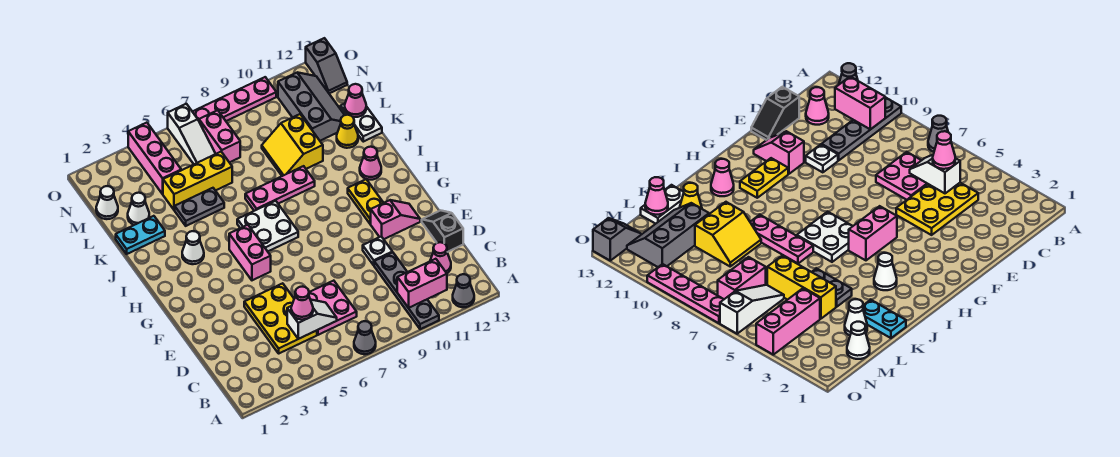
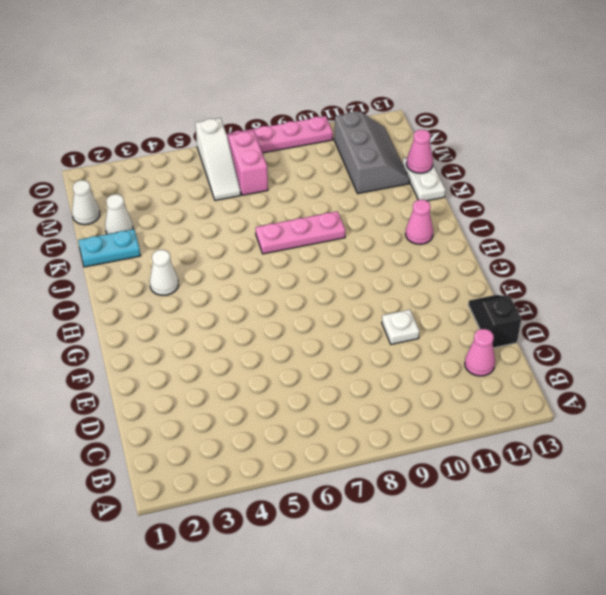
none -> grey cone A7 level 1
none -> grey plate A10:D10 level 1
none -> grey cone A12 level 1
none -> yellow plate C4:E5 level 1

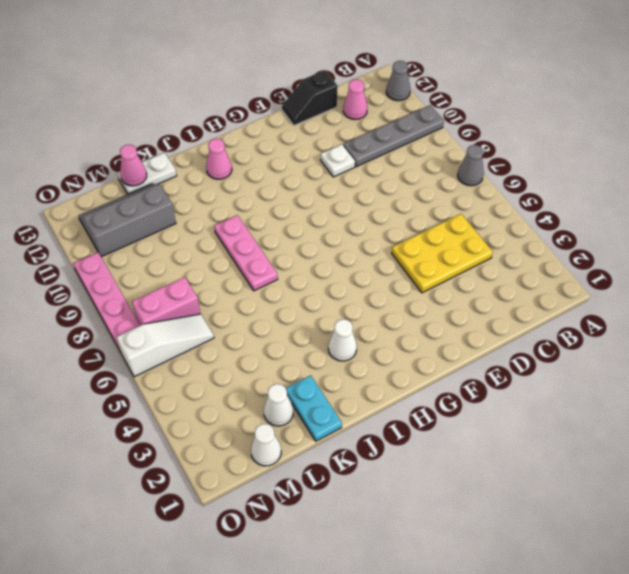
none -> pink plate C6:D7 level 1
none -> pink slope F11:F12 level 1 top 11
none -> pink brick G5:H5 level 1
none -> yellow plate G11:H11 level 1

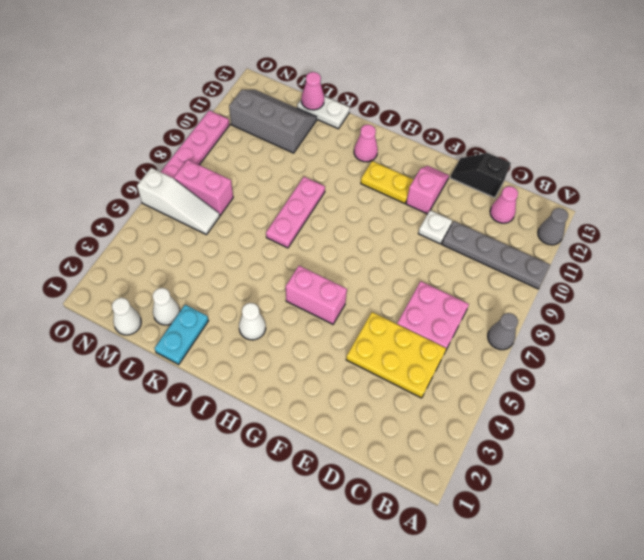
none -> white plate H6:I7 level 1
none -> grey plate K4:K5 level 1
none -> yellow slope K9:L10 level 1 top 10
none -> yellow cone K12 level 1

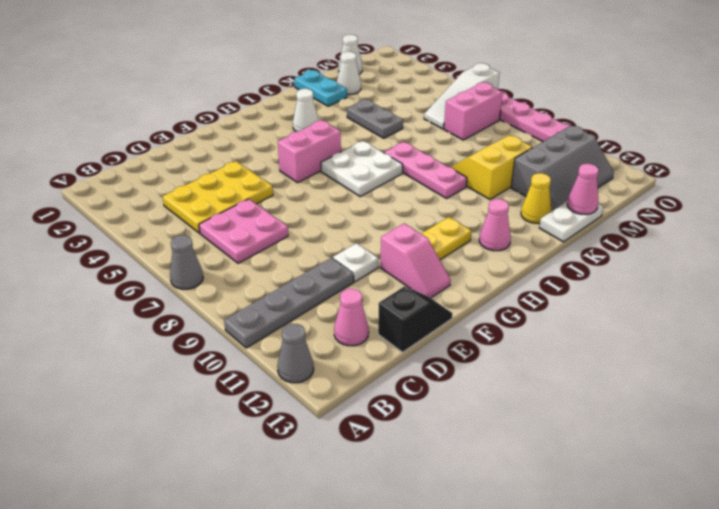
none -> yellow brick L4:L6 level 1
none -> pink brick M4:O4 level 1
none -> grey slope N13:O13 level 1 top O
none -> pink brick B10:B11 level 2

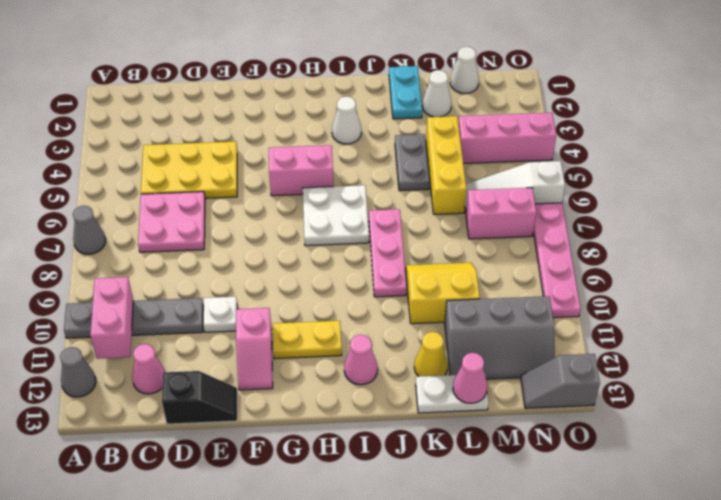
none -> white slope C5:C6 level 2 top 5
none -> pink cone C5 level 3

